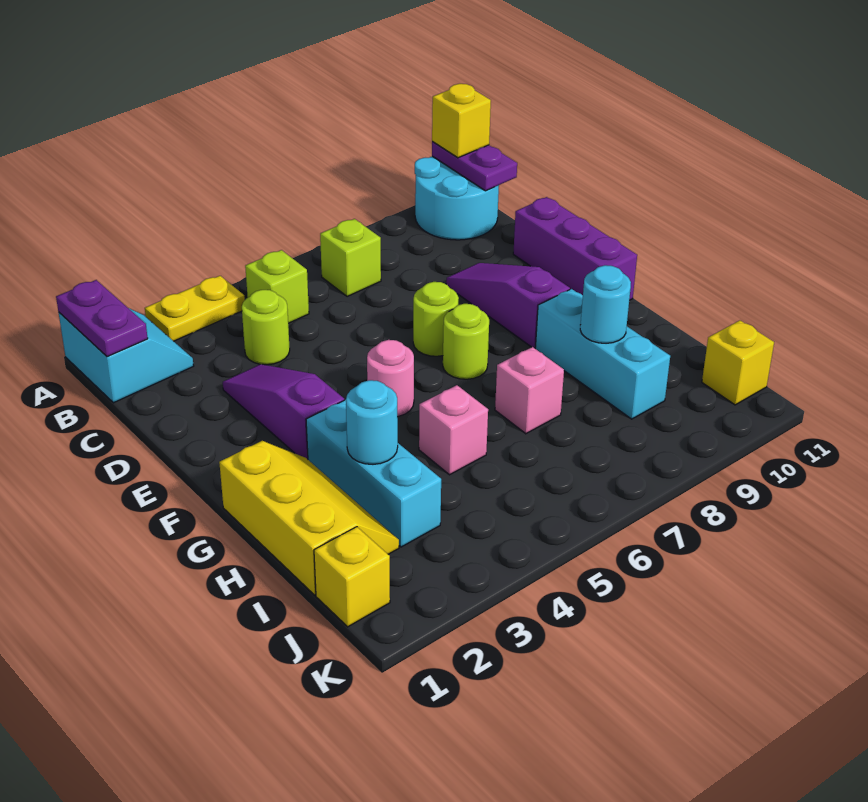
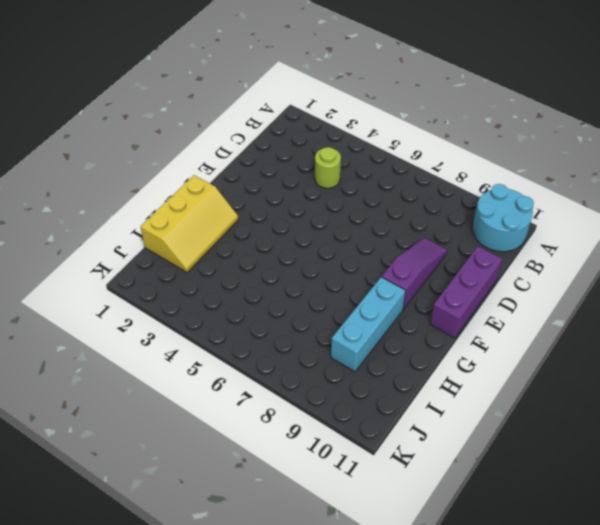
none -> cyan slope A1:B2 level 1 top 1
none -> yellow plate A3:A4 level 1
none -> lime brick B5 level 1

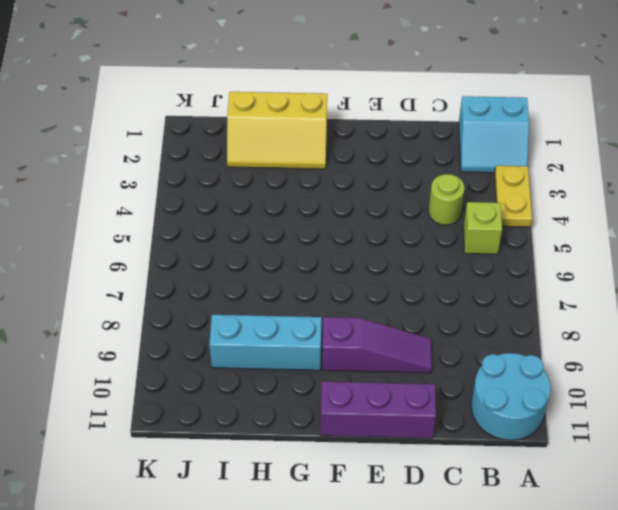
none -> lime brick B7 level 1
none -> purple slope D3:F3 level 1 top F
none -> lime round brick E7 level 1

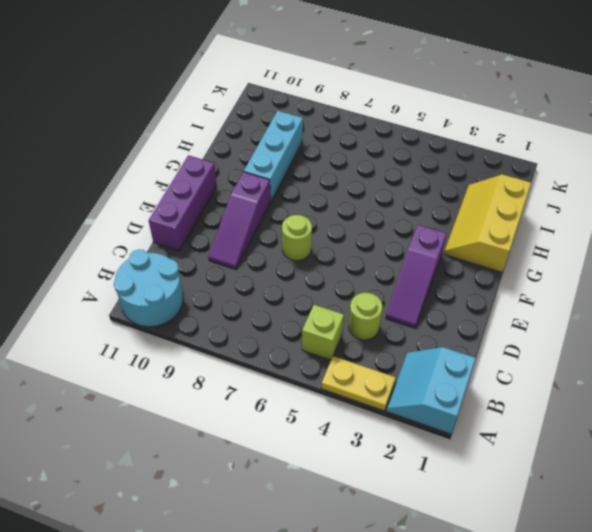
none -> lime brick B7 level 1
none -> pink round brick F5 level 1
none -> lime round brick F7 level 1

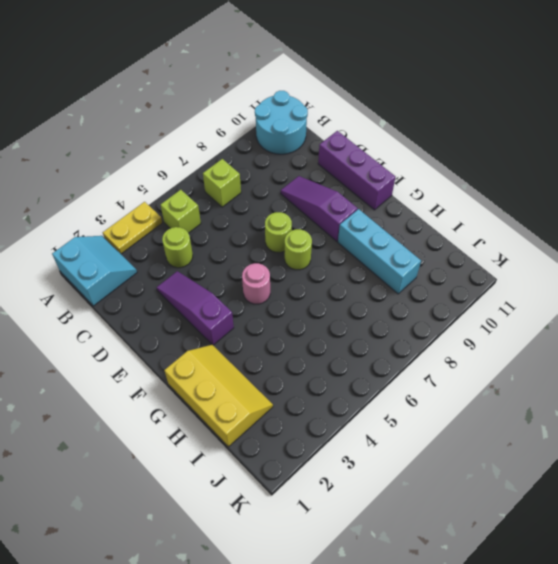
none -> cyan brick G3:I3 level 1
none -> pink brick H5 level 1
none -> pink brick H7 level 1

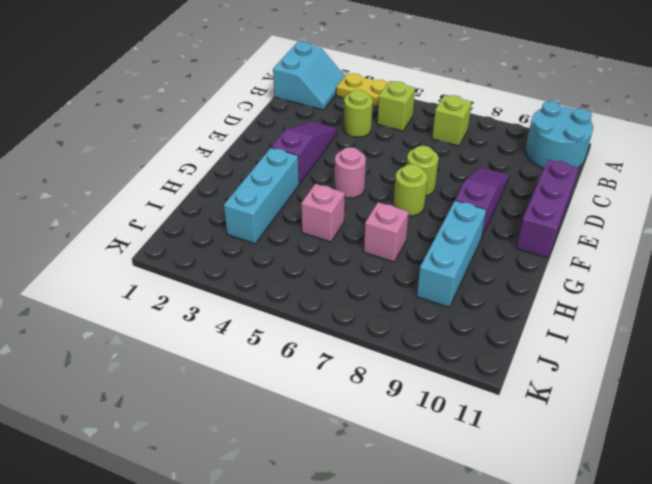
none -> yellow slope G1:I2 level 1 top 1
none -> yellow brick J1 level 1
none -> yellow brick J11 level 1

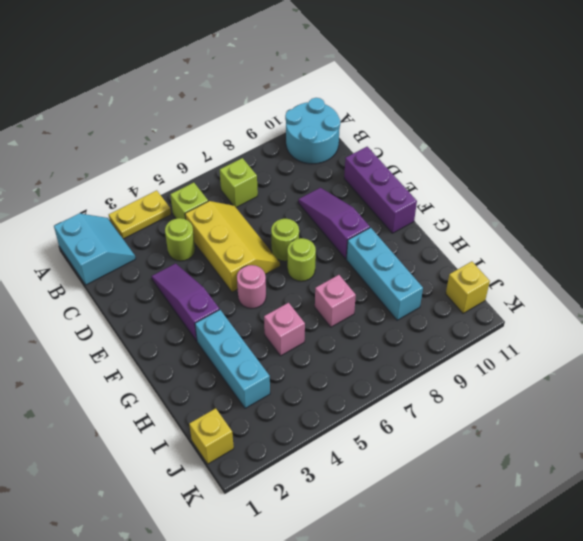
yellow slope C5:E6 level 1 top 5 -> yellow slope G1:I2 level 1 top 1
none -> purple plate A1:B1 level 2
none -> purple plate A11:B11 level 2
none -> cyan round brick H3 level 2

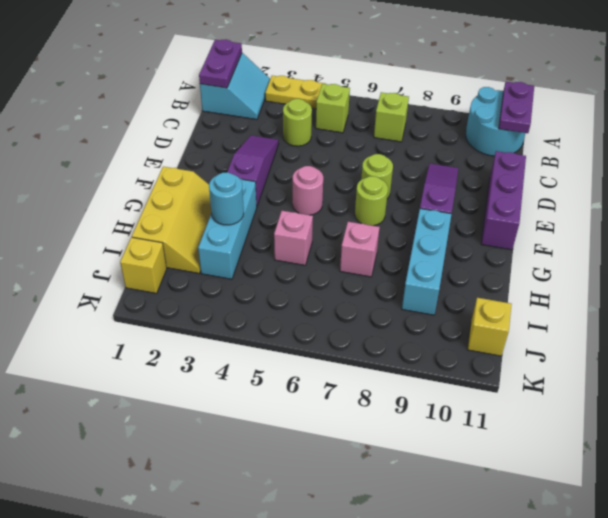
none -> cyan round brick H9 level 2
none -> yellow brick A11 level 3

